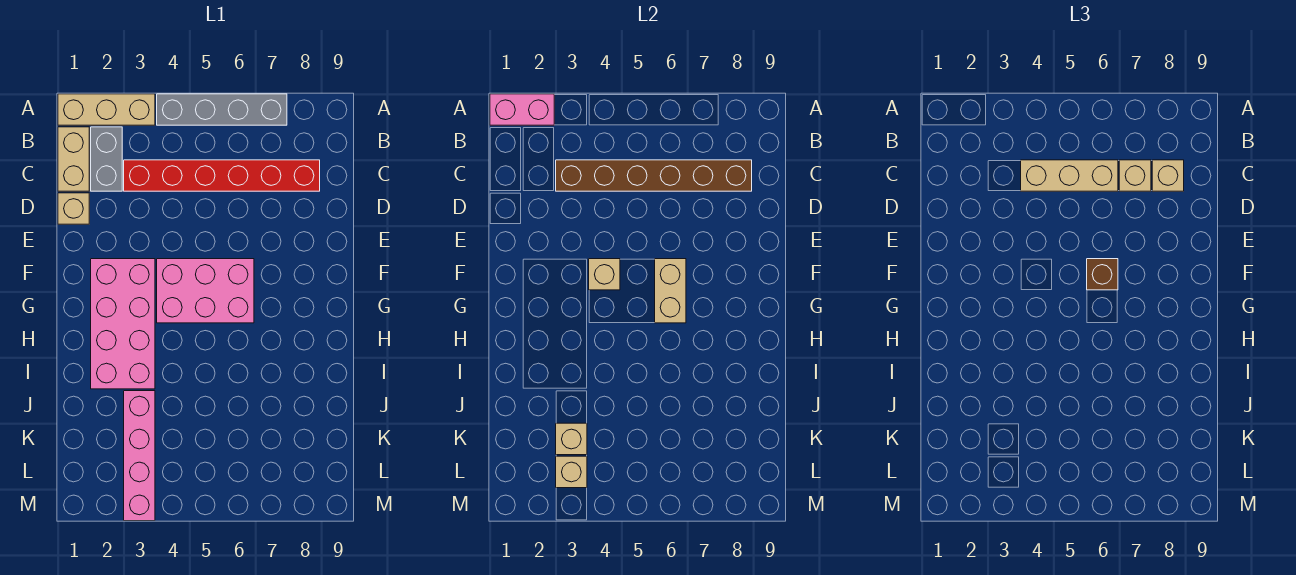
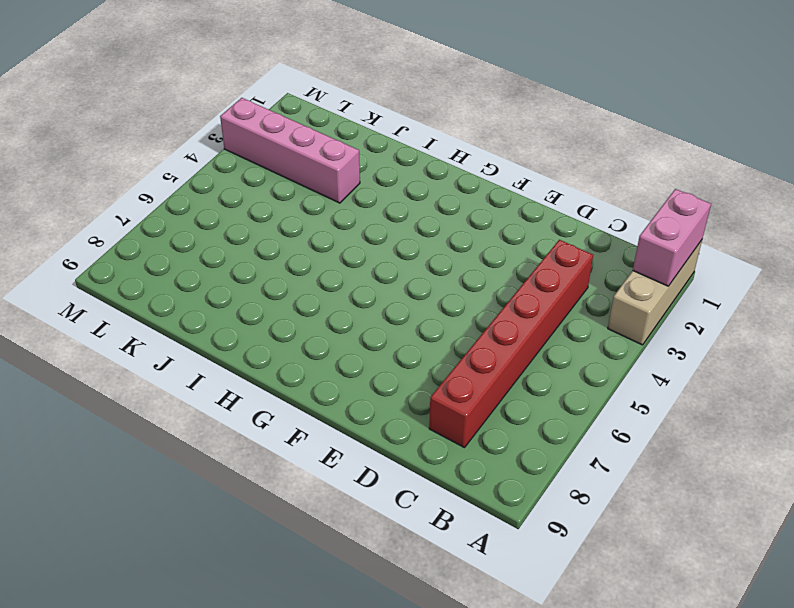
none -> grey brick A4:A7 level 1
none -> tan brick B1:C1 level 1
none -> grey brick B2:C2 level 1

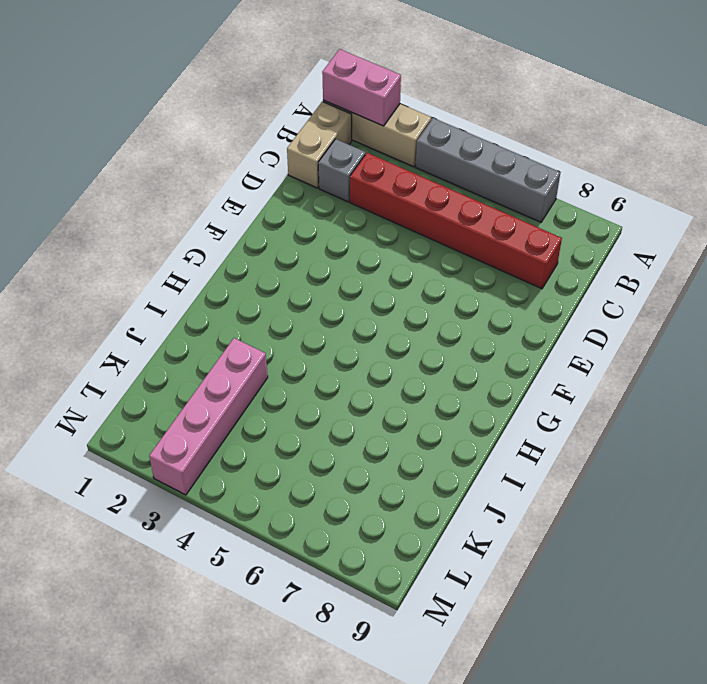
grey brick C2 level 1 -> grey brick B2:C2 level 1
none -> tan brick D1 level 1
none -> pink brick F2:I3 level 1
none -> pink brick F4:G6 level 1

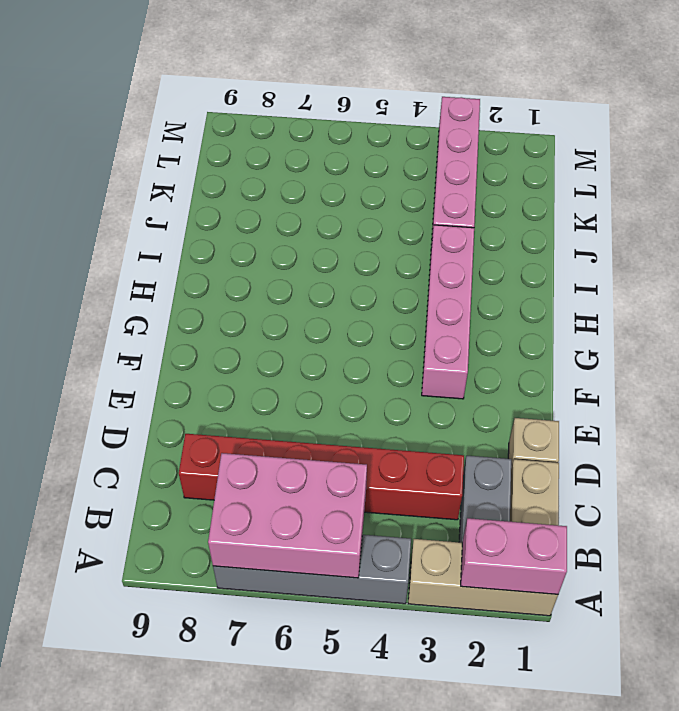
pink brick A5:B7 level 2 -> pink brick F4:G6 level 1
pink brick F3:I3 level 1 -> pink brick F2:I3 level 1
none -> brown brick C3:C8 level 2
none -> tan brick F4 level 2
none -> tan brick F6:G6 level 2

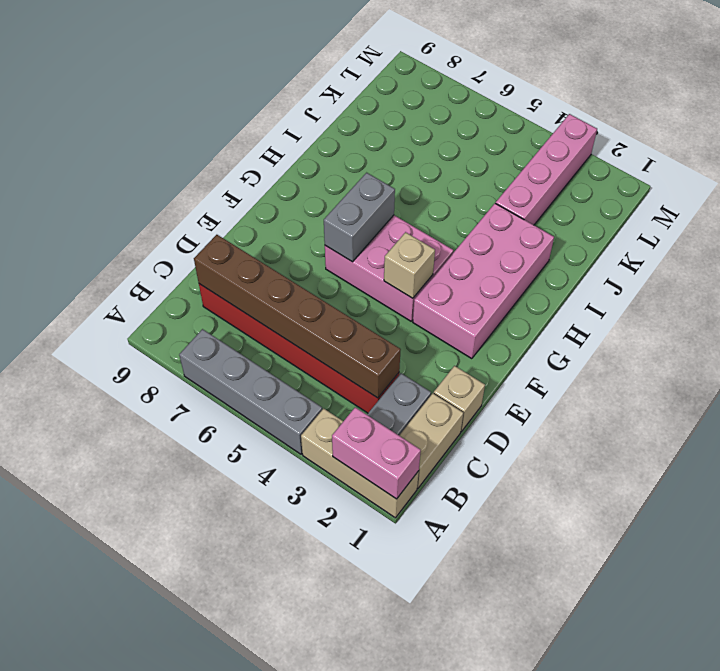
grey brick F6:G6 level 2 -> tan brick F6:G6 level 2
none -> tan brick K3 level 2
none -> tan brick L3 level 2
none -> tan brick C4:C6 level 3

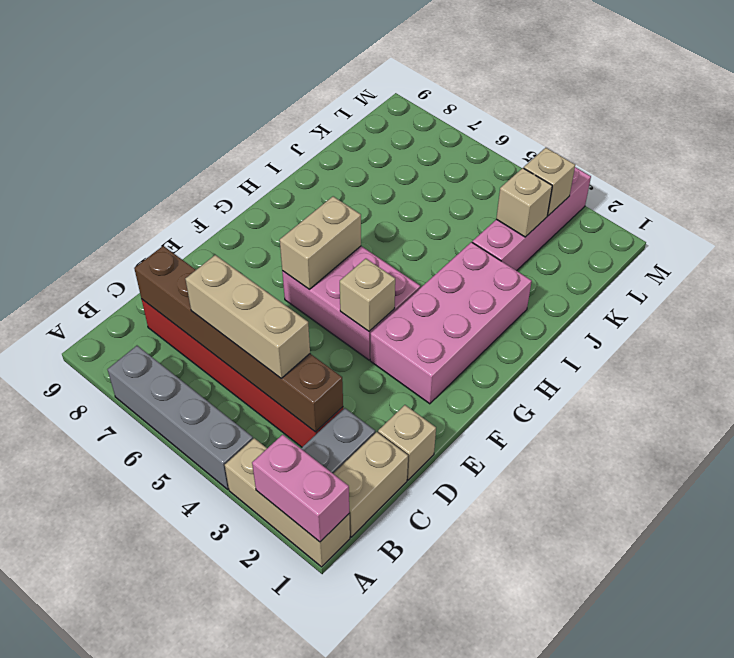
none -> tan brick C7 level 3
none -> tan brick C8 level 3
none -> brown brick F6 level 3

